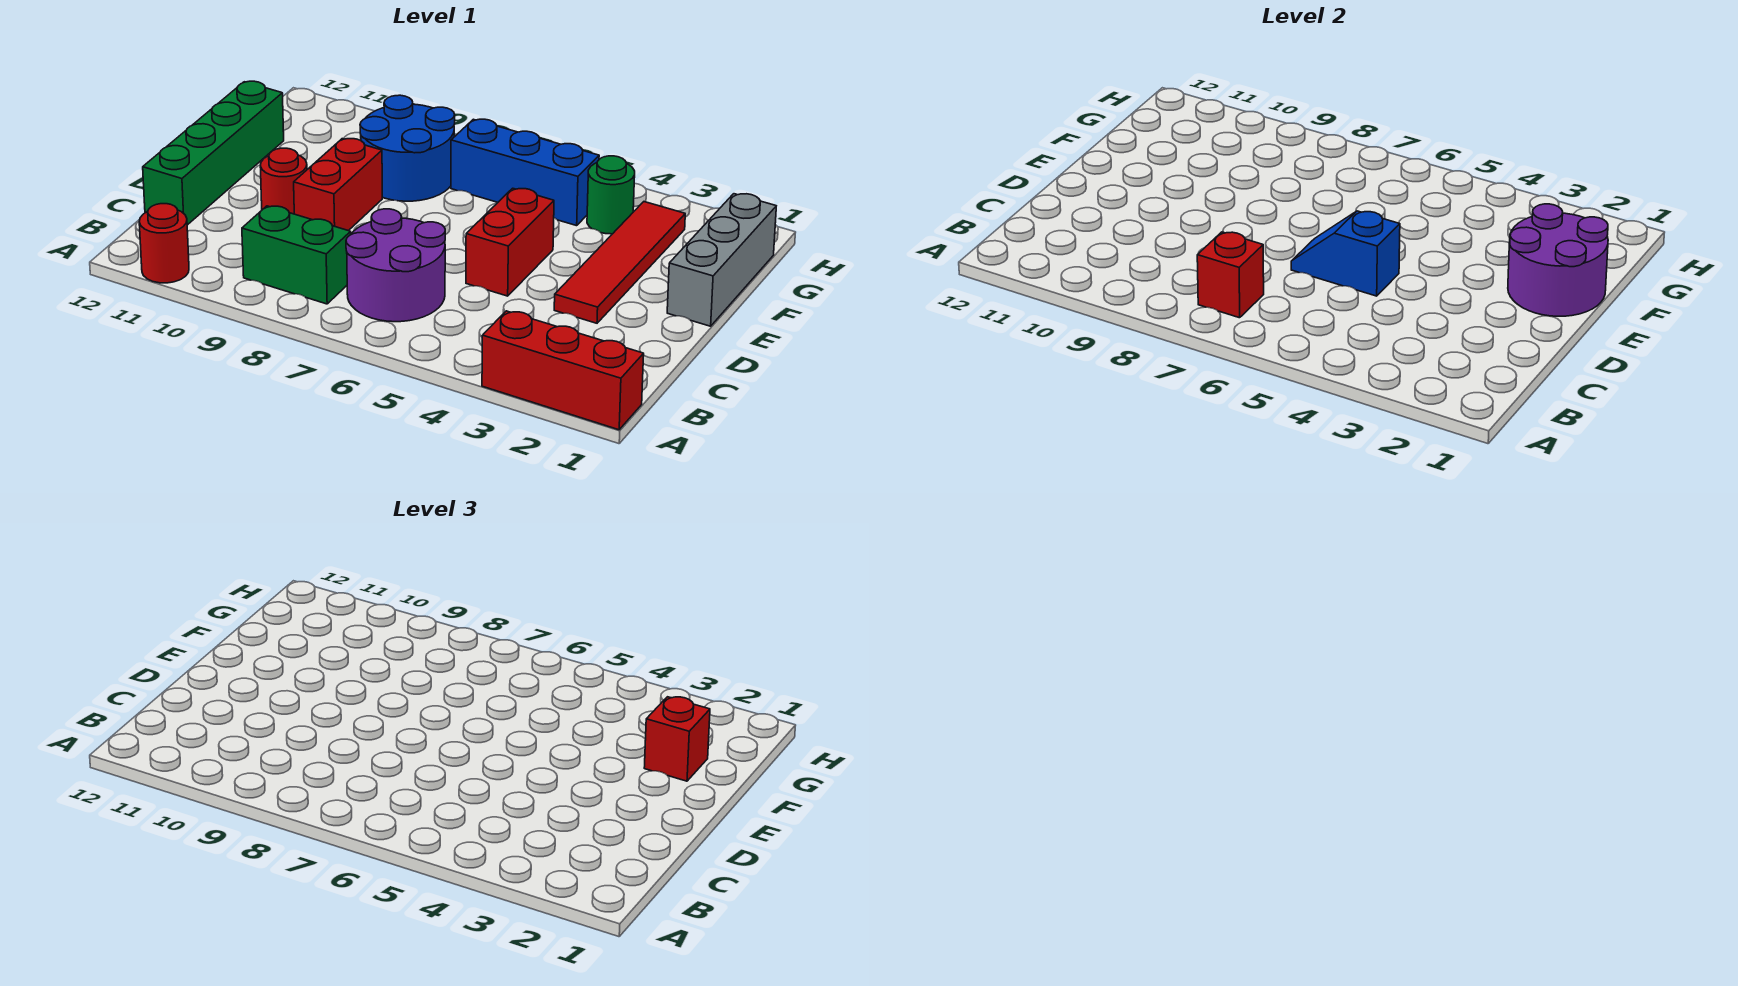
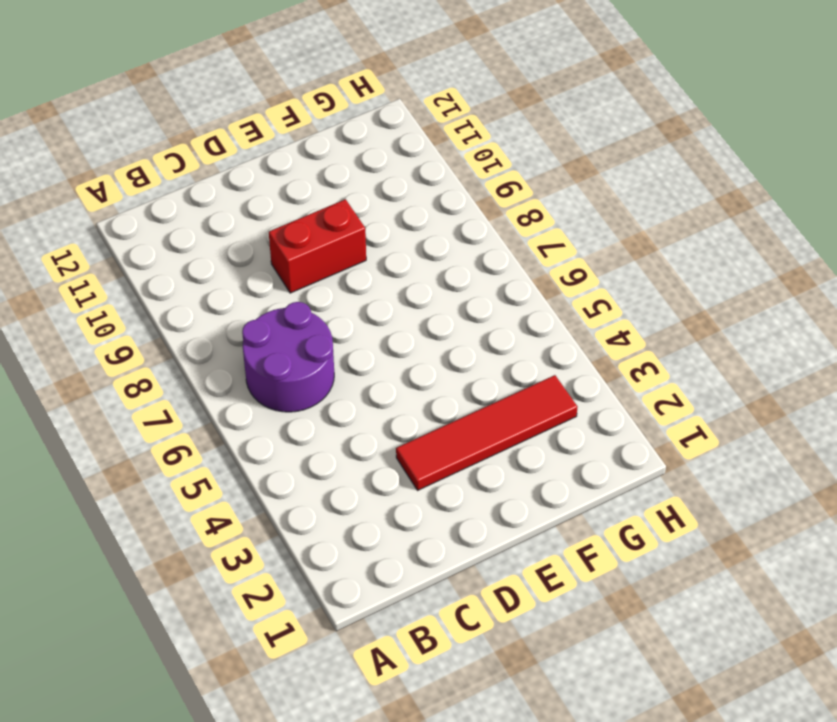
none -> red brick A1:A3 level 1
none -> red round brick A11 level 1
none -> green brick B8:B9 level 1

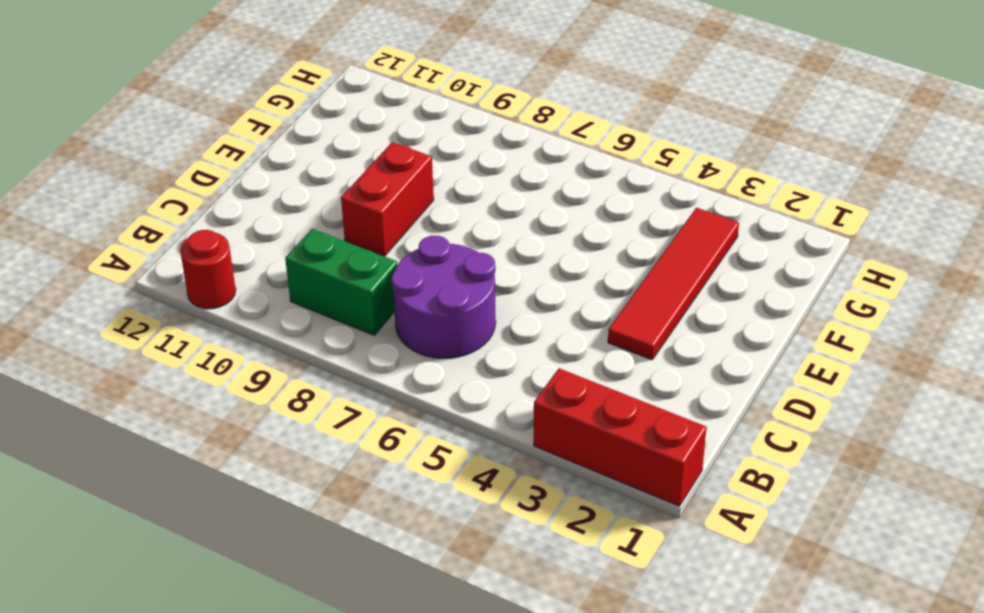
none -> green brick C12:F12 level 1
none -> red brick D5:E5 level 1
none -> red round brick D10 level 1

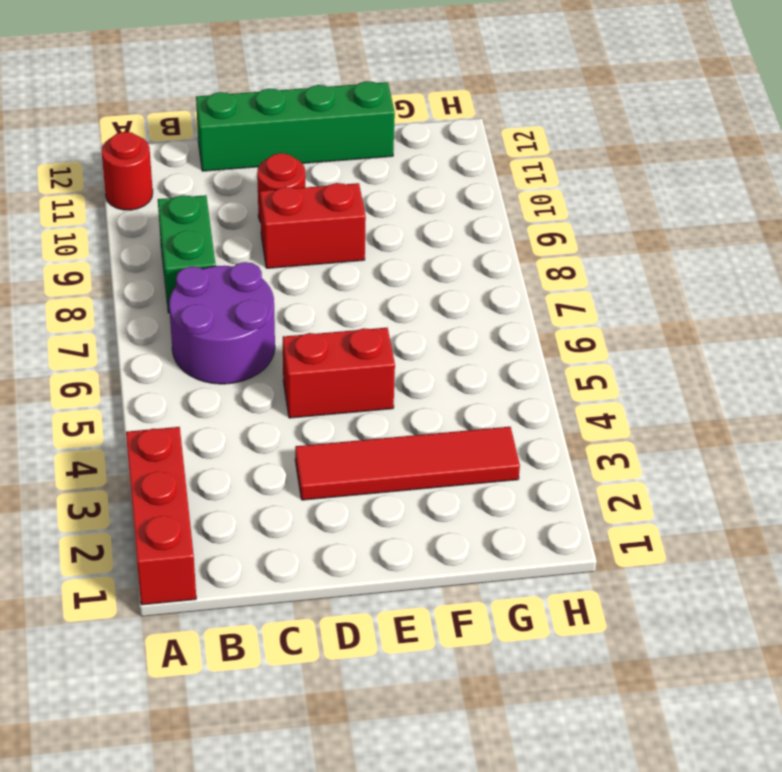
none -> grey brick E1:G1 level 1
none -> blue round brick F8:G9 level 1
none -> green round brick G4 level 1

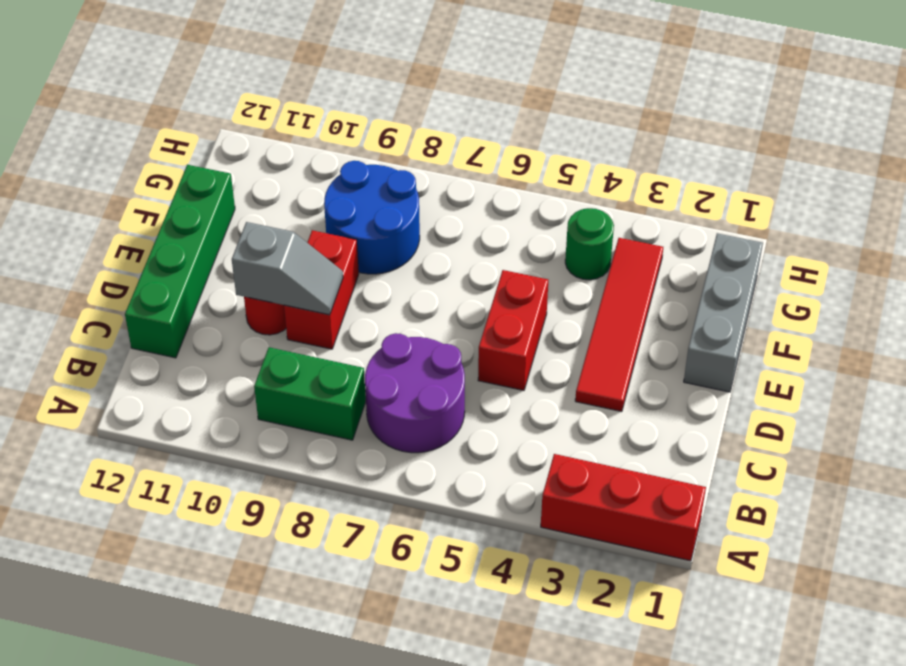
grey slope D9:D10 level 2 top 10 -> none
none -> red round brick A11 level 1
none -> blue brick G5:G7 level 1
none -> red brick B7 level 2

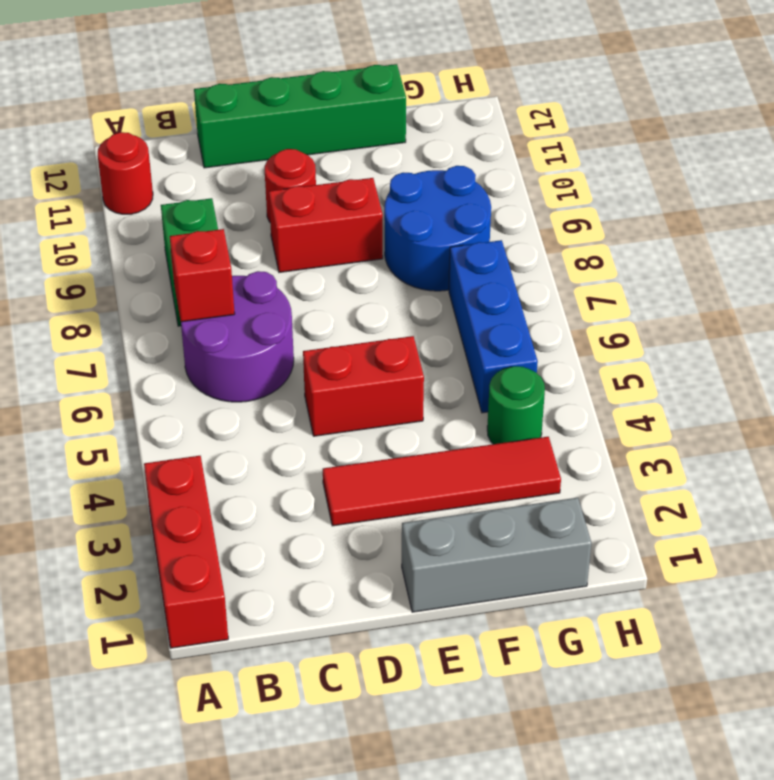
none -> blue slope D5:D6 level 2 top 5
none -> purple round brick E1:F2 level 2
none -> red brick F2 level 3

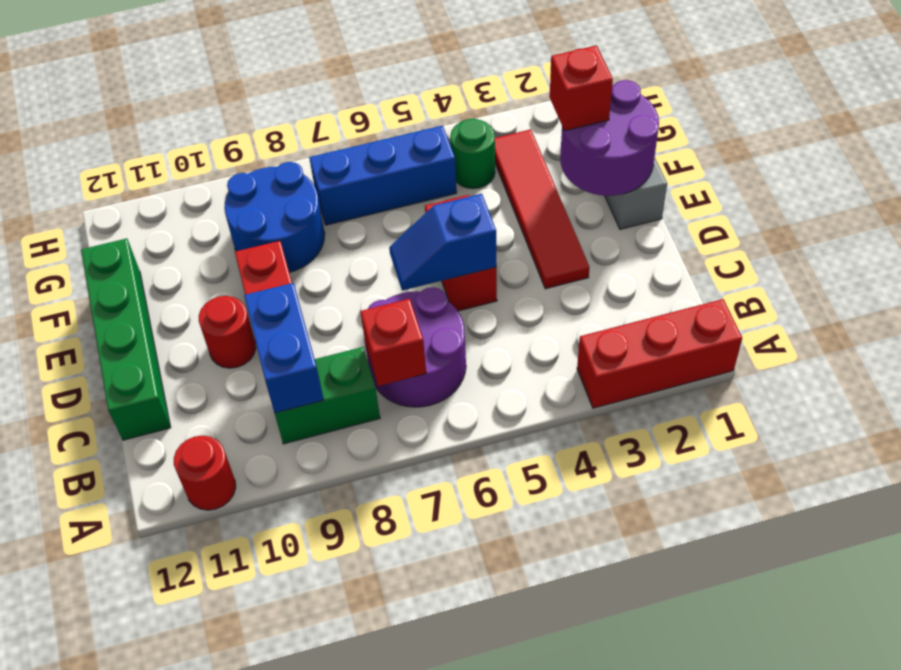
blue brick B9:C9 level 2 -> none

